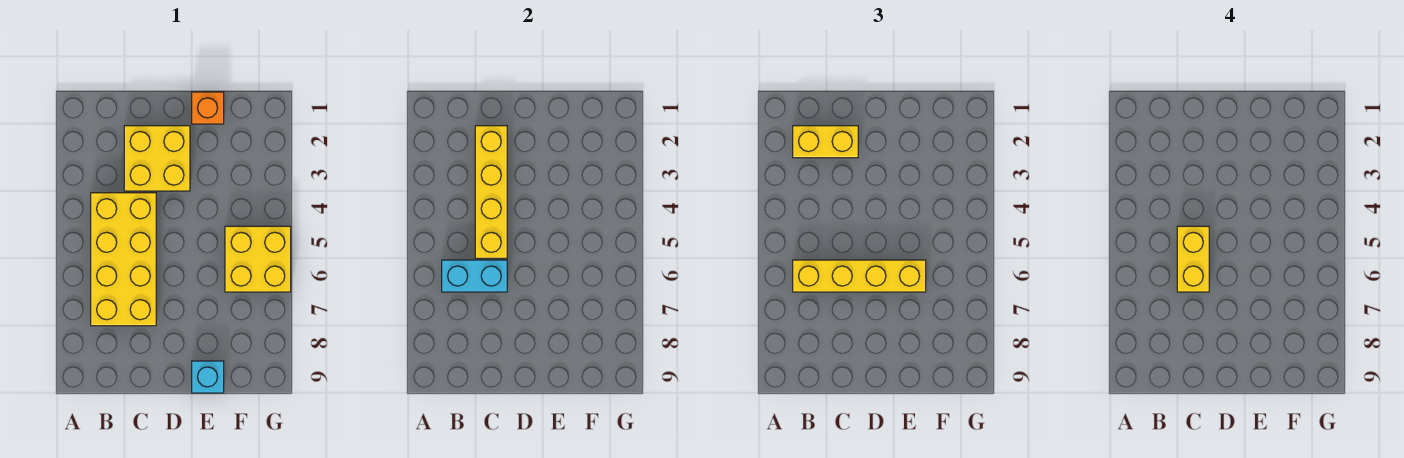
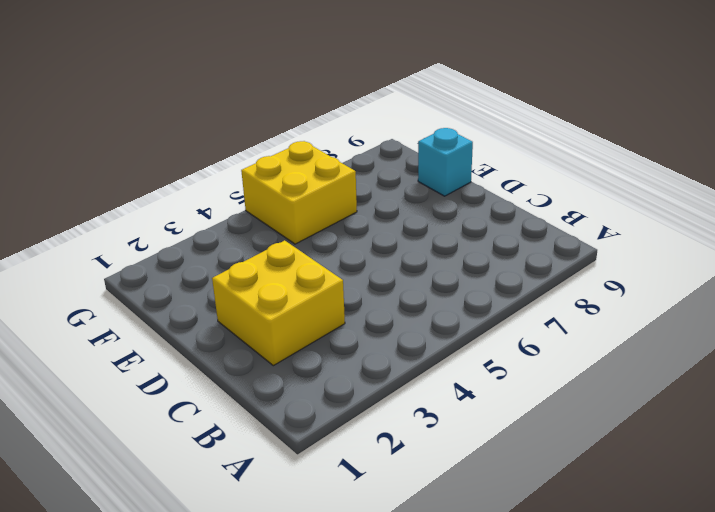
none -> yellow brick B4:C7 level 1
none -> orange brick E1 level 1

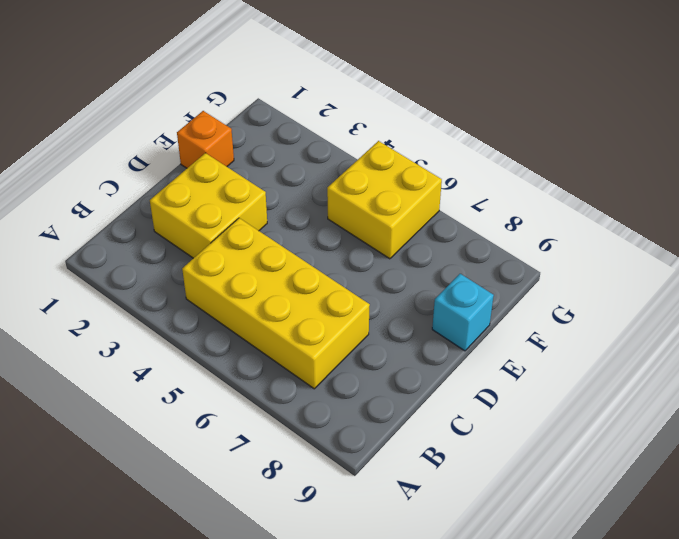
none -> cyan brick B6:C6 level 2
none -> yellow brick C2:C5 level 2

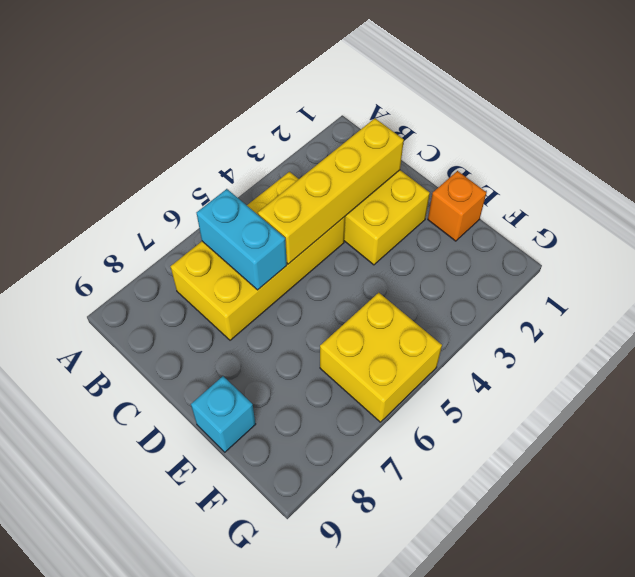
none -> yellow brick B2:C2 level 3
none -> yellow brick B6:E6 level 3

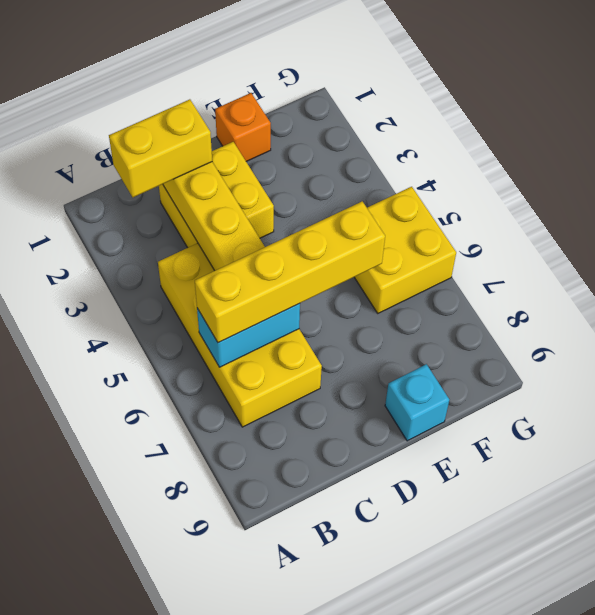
none -> yellow brick C5:C6 level 4

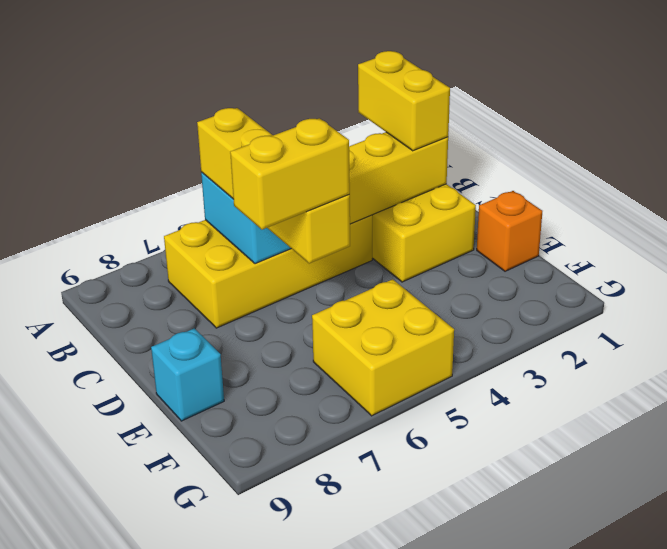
yellow brick E6:E7 level 4 -> yellow brick C5:C6 level 4

